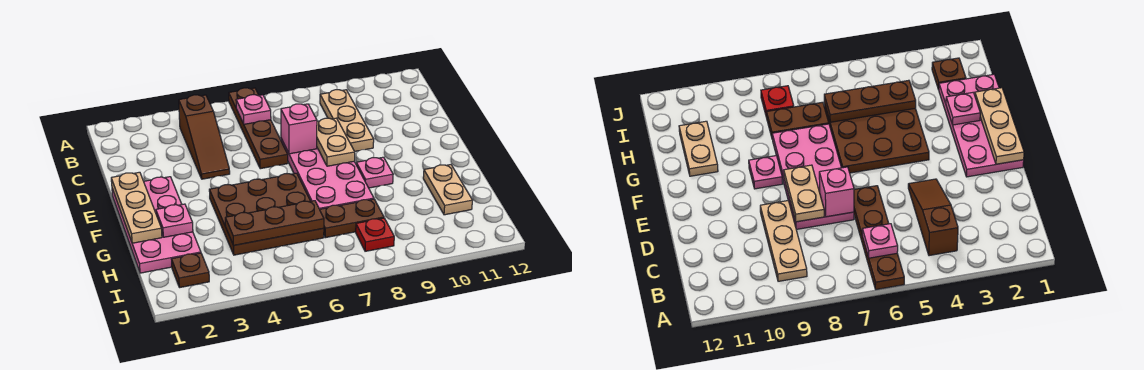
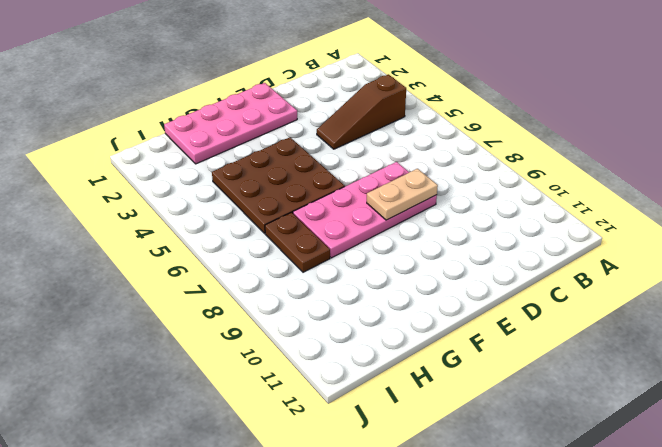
none -> brown plate A6:D6 level 1
none -> tan plate B9:D9 level 1
none -> pink plate F9 level 1

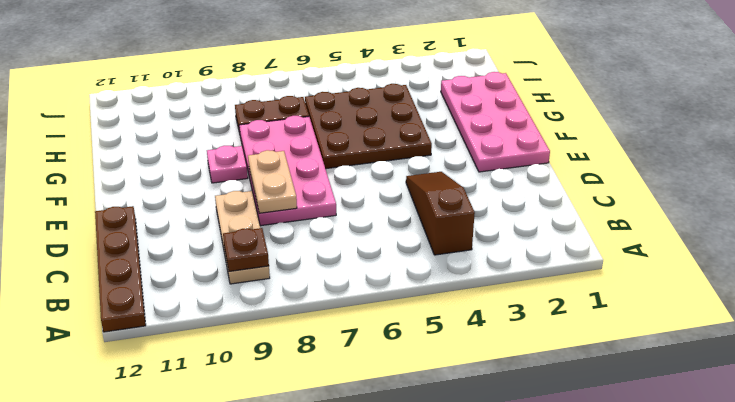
brown plate A12:D12 level 1 -> brown plate A6:D6 level 1
brown plate B9 level 2 -> brown plate I2 level 1
none -> tan plate G11:H11 level 1
none -> red plate I8 level 1
none -> pink plate B6 level 2

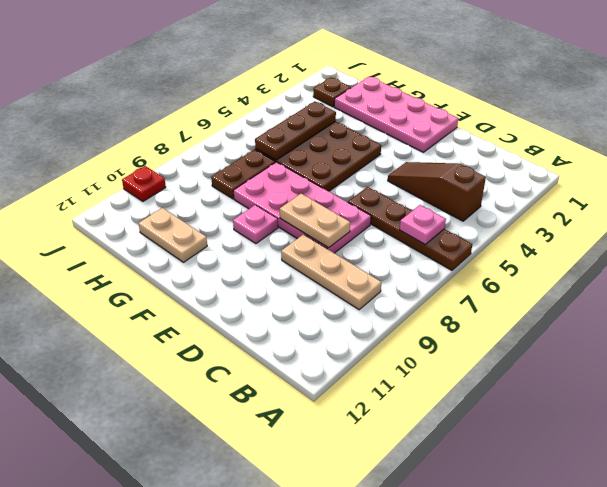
red plate J10 level 1 -> red plate I8 level 1
none -> pink brick D7 level 2
none -> tan plate E1:G1 level 2
none -> pink plate G2 level 2

